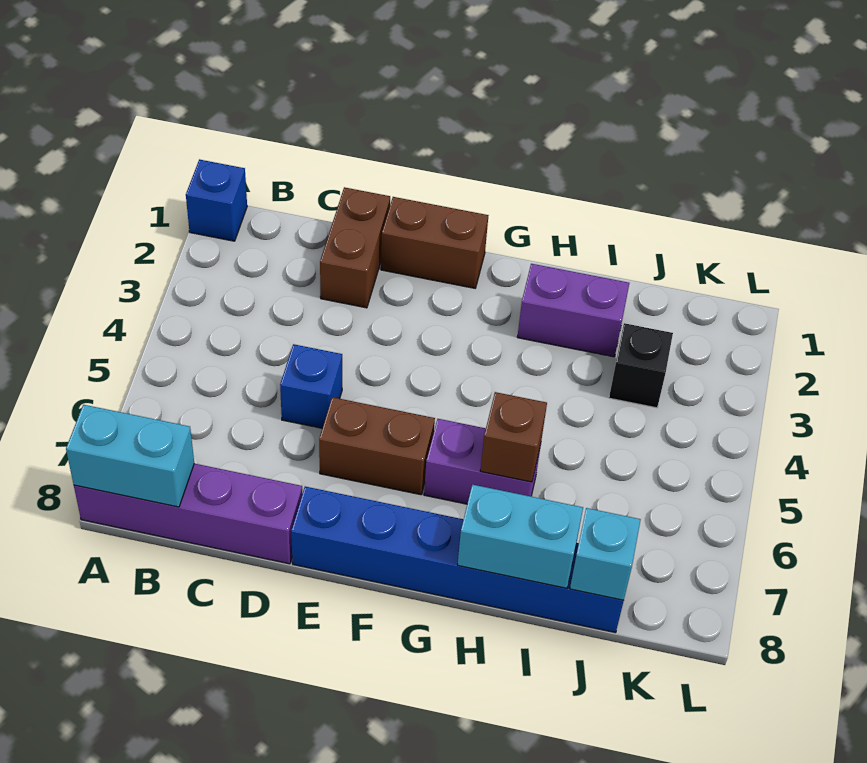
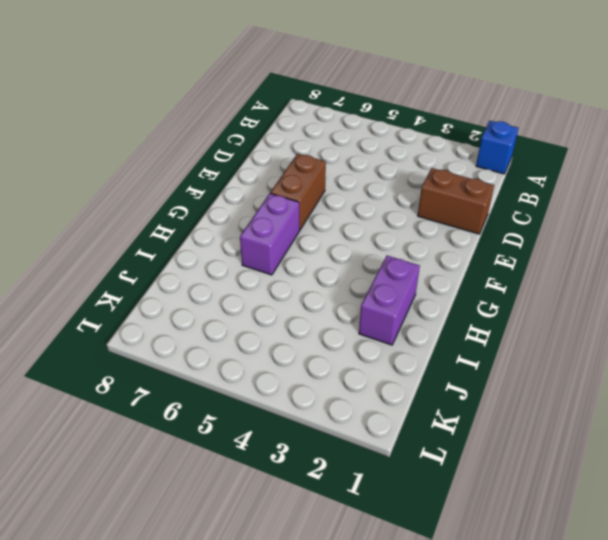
none -> purple brick A8:D8 level 1
none -> blue brick D5 level 1
none -> brown brick E1:F1 level 1

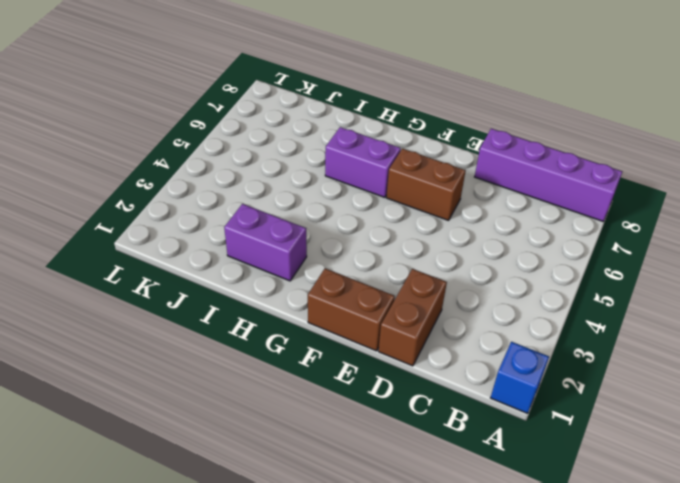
none -> blue brick D5 level 1
none -> blue brick E8:J8 level 1
none -> black brick J3 level 1

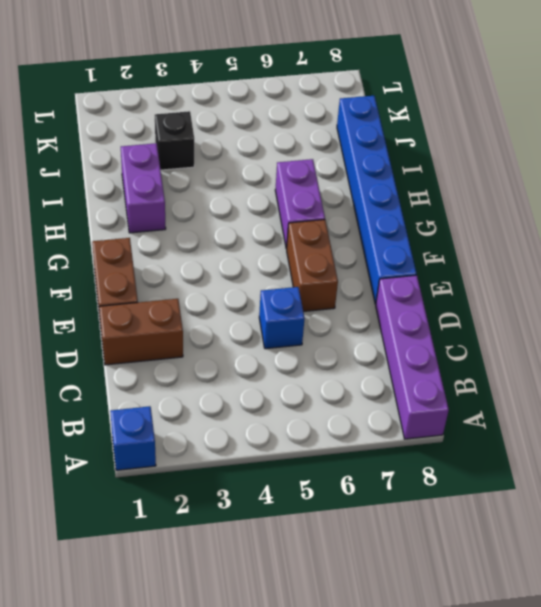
none -> cyan brick A8:B8 level 2
none -> brown brick H6 level 2
none -> cyan brick H8:I8 level 2

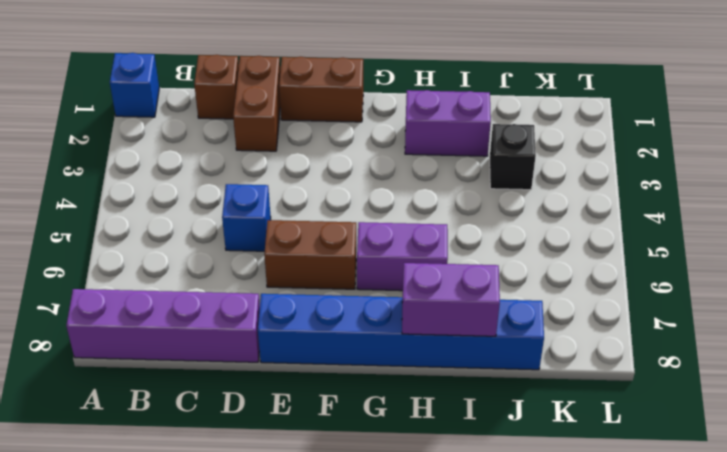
brown brick C1 level 1 -> brown brick H6 level 2
purple brick H8:I8 level 2 -> cyan brick H8:I8 level 2
none -> cyan brick A8:B8 level 2
none -> cyan brick J8 level 2

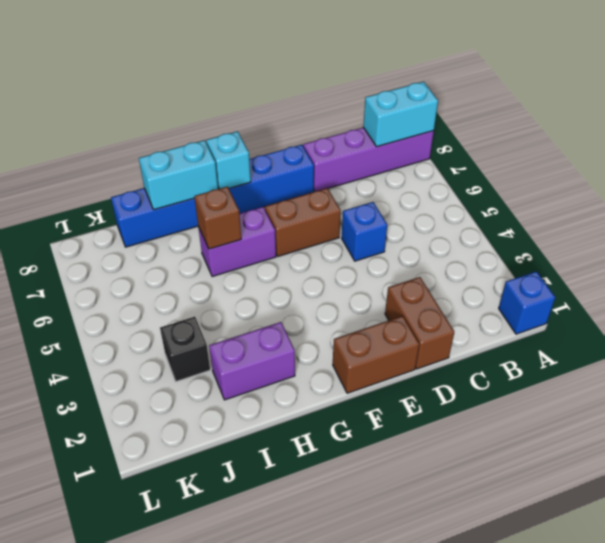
cyan brick G8 level 2 -> cyan brick J8 level 2

